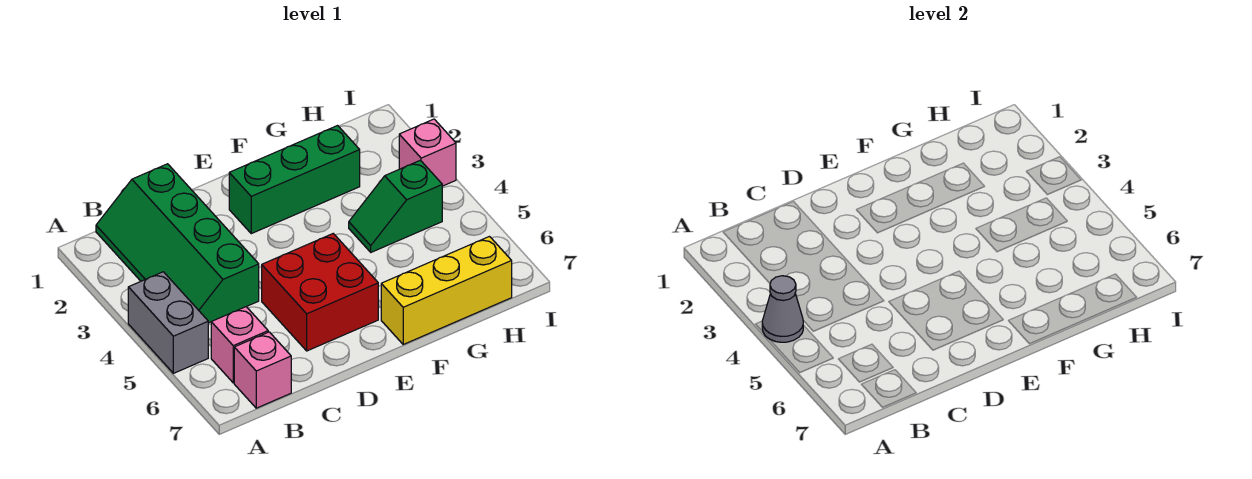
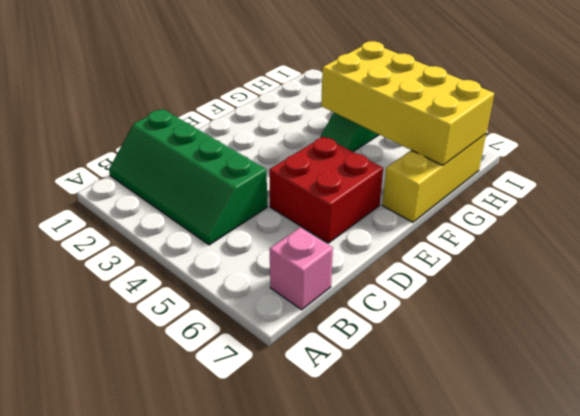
yellow brick G4:H7 level 2 -> none
none -> grey brick A4:A5 level 1
none -> pink brick B6 level 1

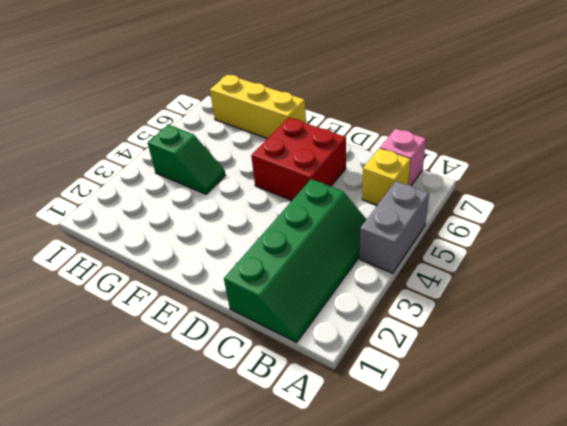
yellow brick B6 level 1 -> pink brick B6 level 1
none -> green brick E2:G2 level 1
none -> pink brick I3 level 1

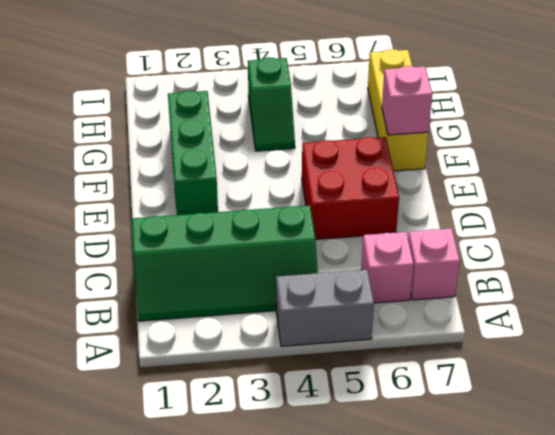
pink brick F7 level 2 -> pink brick I3 level 1
none -> grey cone A4 level 2

